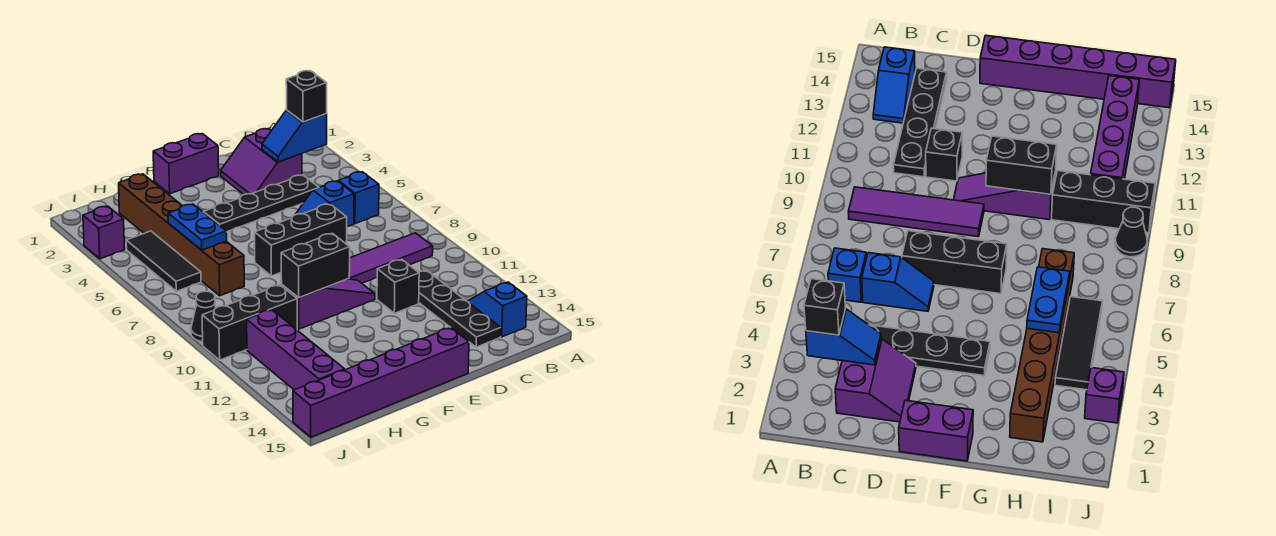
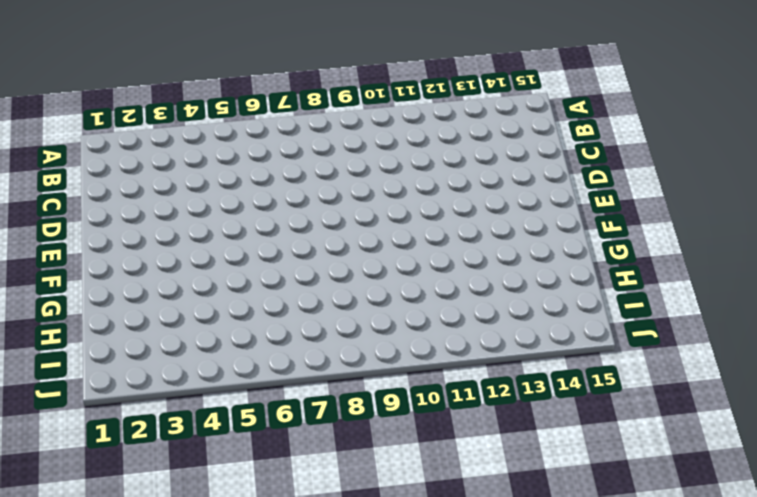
none -> blue brick B6 level 1
none -> purple tile B9:E9 level 1
none -> blue slope B13:B14 level 1 top 14

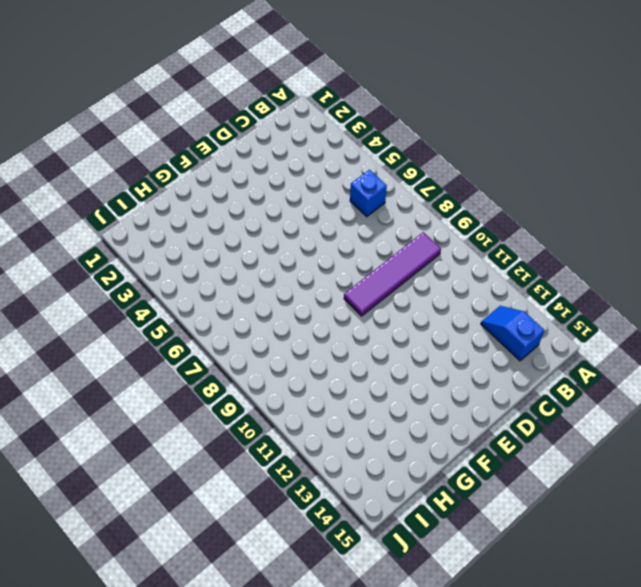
none -> purple slope C2:D3 level 1 top C
none -> black plate C4:F4 level 1
none -> blue slope C6:D6 level 1 top C

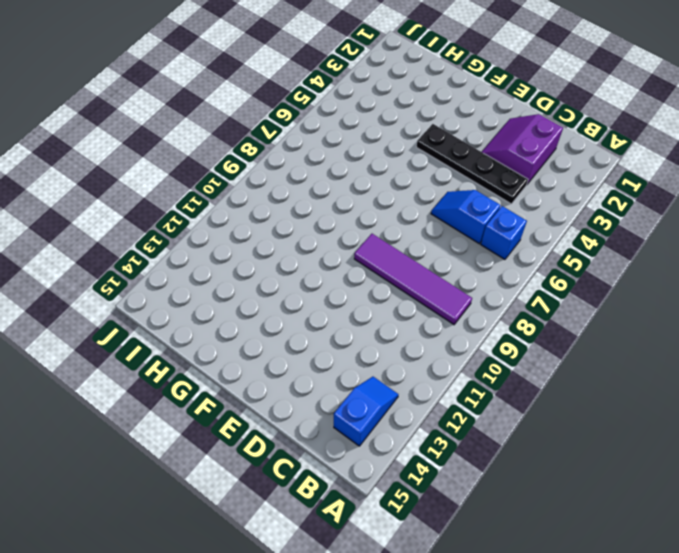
none -> black plate C11:C14 level 1
none -> black brick D7:F7 level 1
none -> black brick D11 level 1

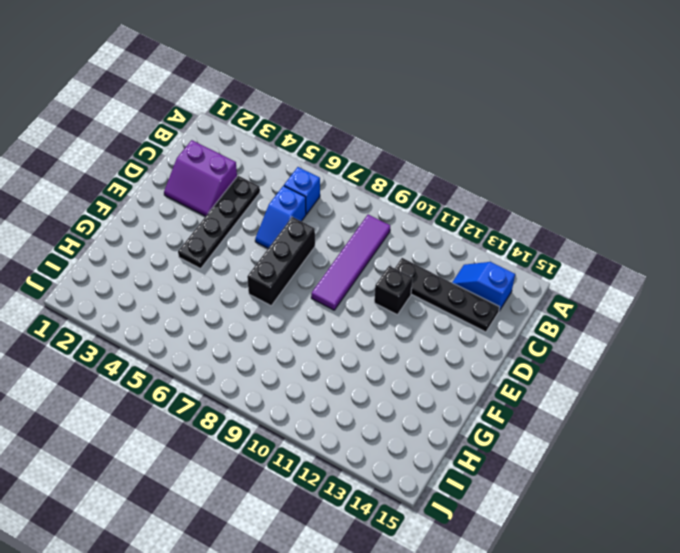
none -> purple brick E1:F1 level 1
none -> purple slope E10:G10 level 1 top G
none -> purple brick E15:J15 level 1

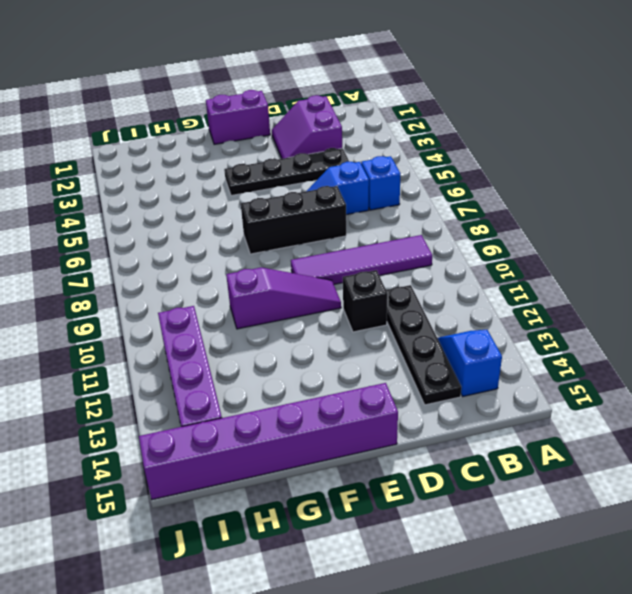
none -> brown brick H2:H7 level 1
none -> black brick H10:J10 level 1
none -> black tile I4:I6 level 1

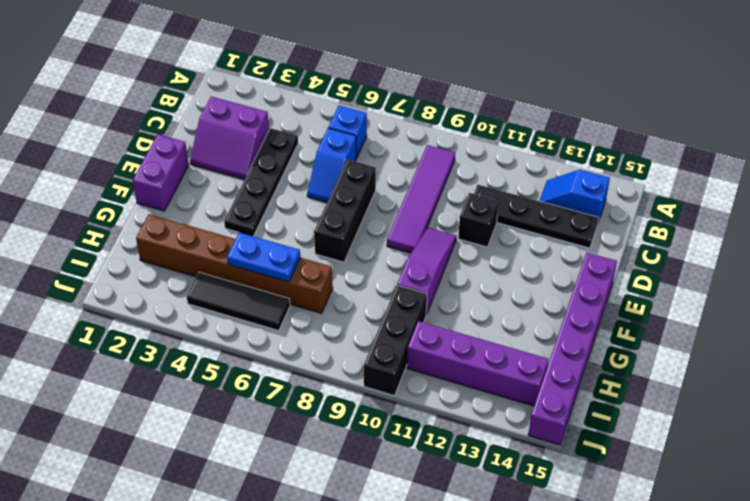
none -> purple brick J3 level 1
none -> black cone J9 level 1
none -> blue slope B3:C3 level 2 top B

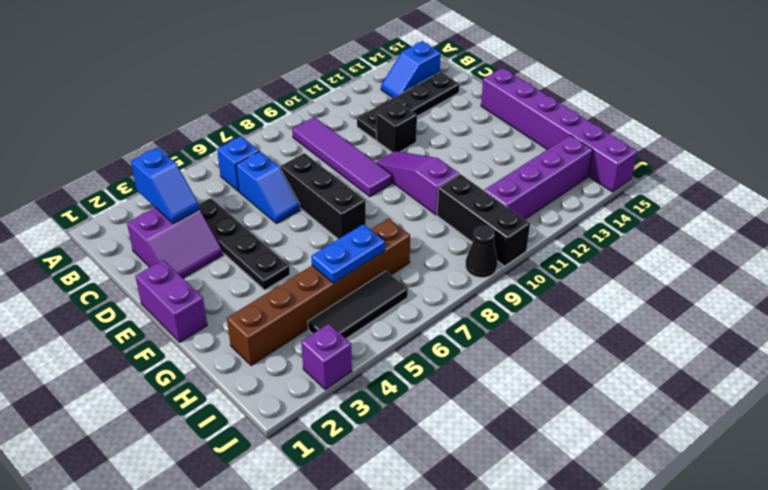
none -> black brick F10:G10 level 2
none -> black brick B3 level 3

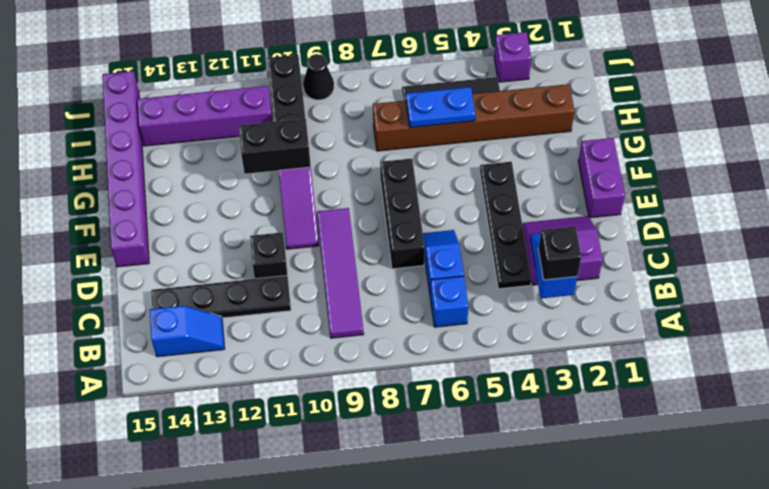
black brick G10:G11 level 2 -> black brick F10:G10 level 2

